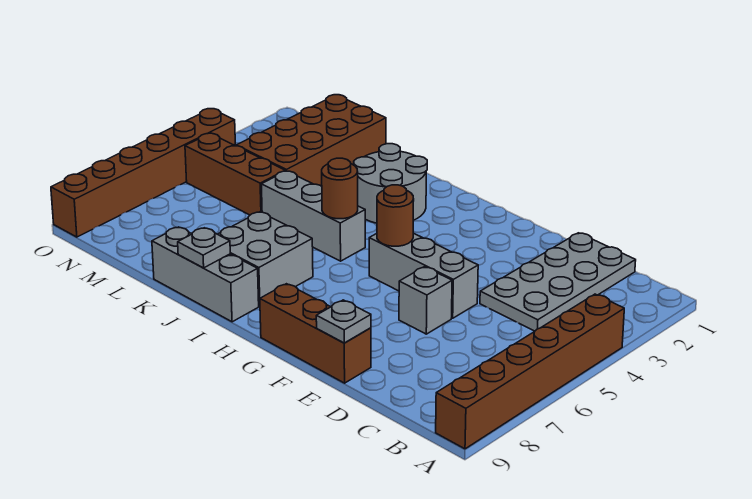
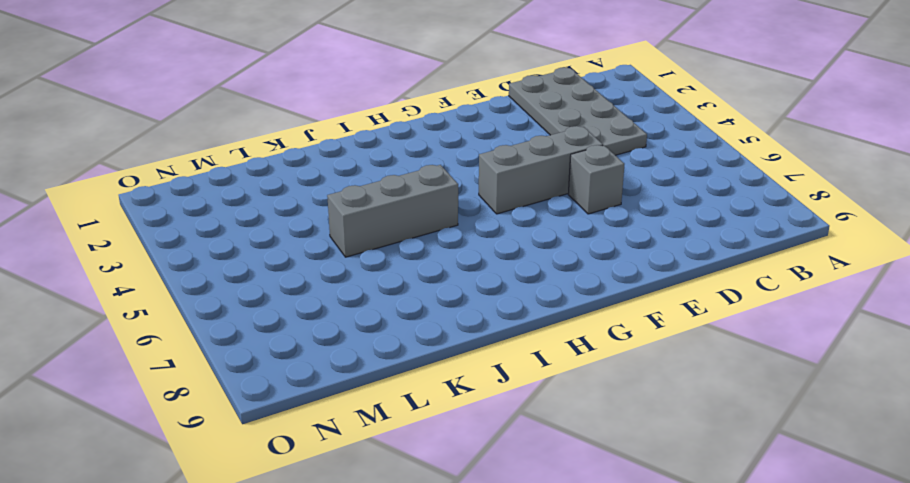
none -> brown brick A4:A9 level 1
none -> brown brick E9:G9 level 1
none -> grey round brick I2:J3 level 1

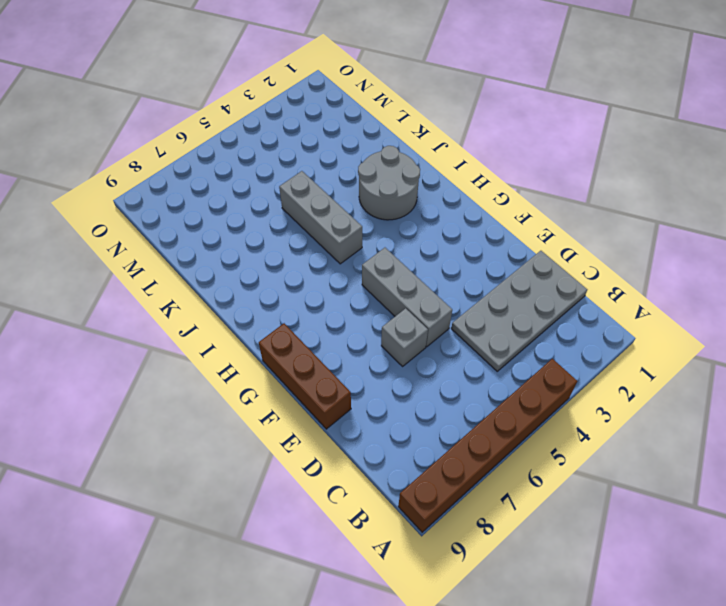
none -> grey brick I7:J8 level 1
none -> grey brick I9:K9 level 1
none -> brown brick L1:M4 level 1

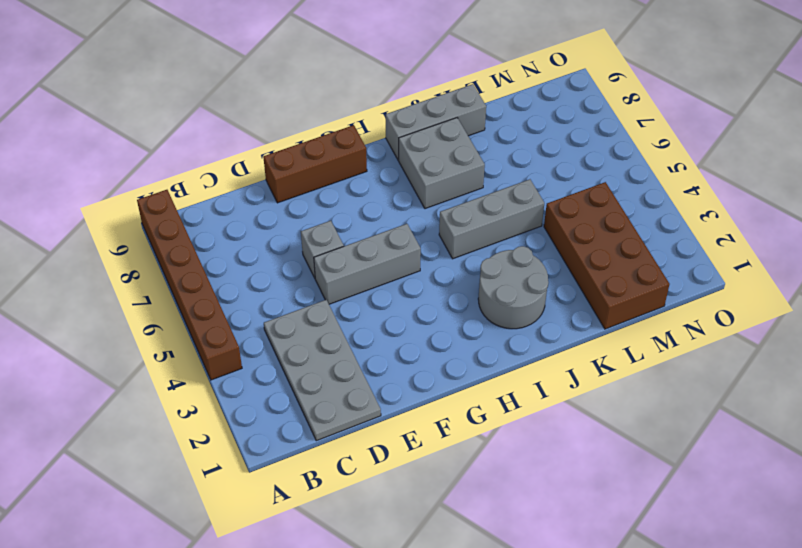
none -> brown brick L5:N5 level 1
none -> brown brick O4:O9 level 1
none -> grey plate E9 level 2

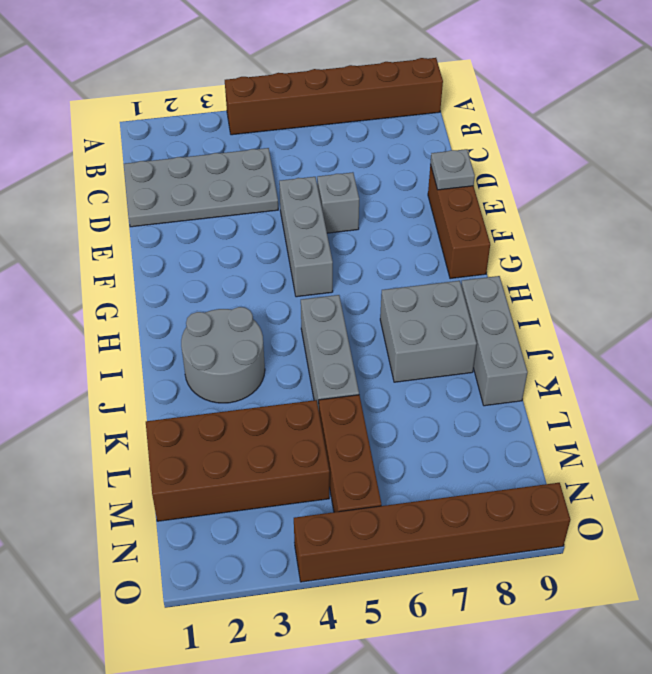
none -> brown round brick G5 level 2
none -> brown round brick I5 level 2
none -> grey plate J9 level 2

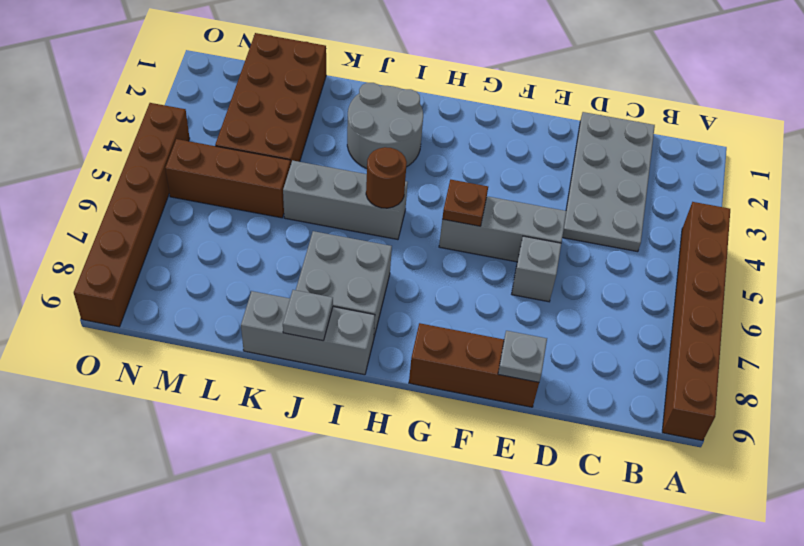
brown plate G5 level 2 -> brown round brick G5 level 2

